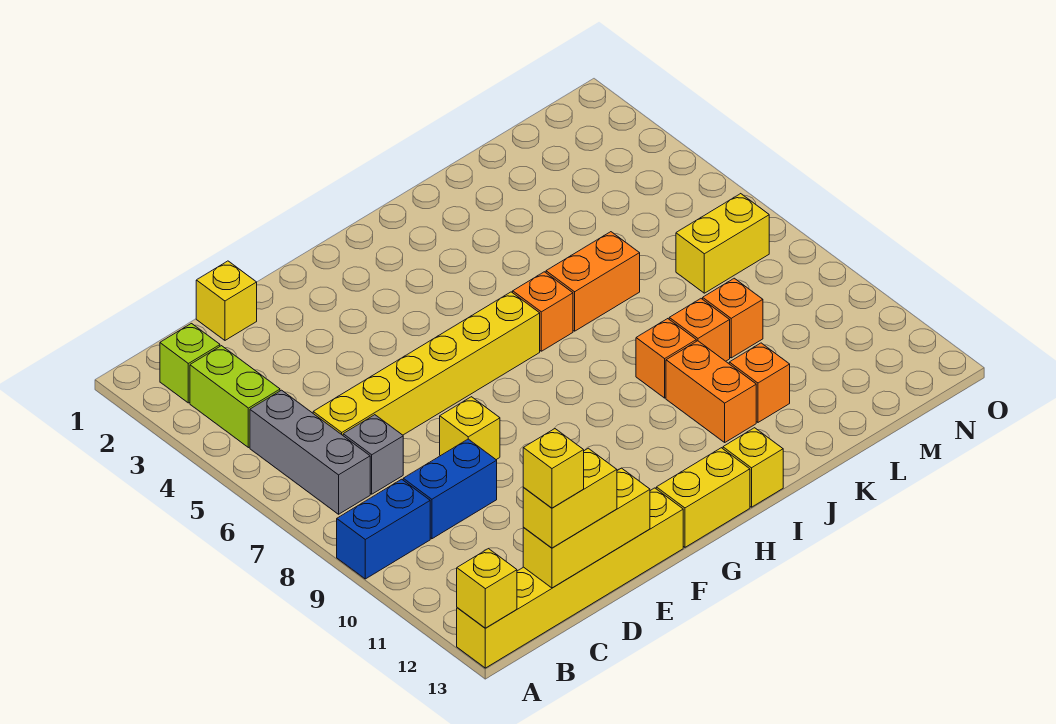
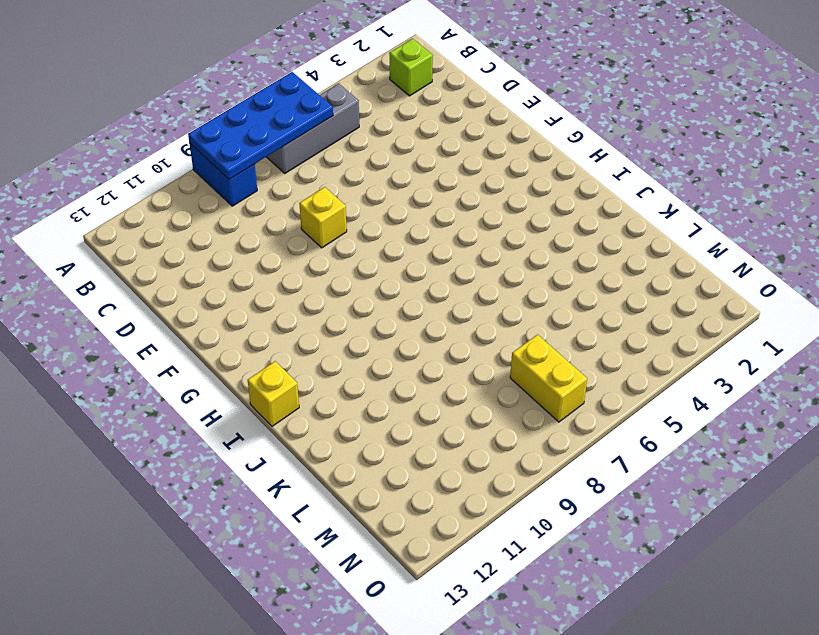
blue plate A6:B9 level 2 -> none
none -> yellow brick A13:F13 level 1
none -> lime brick B3:B4 level 1
none -> yellow brick C6:H6 level 1

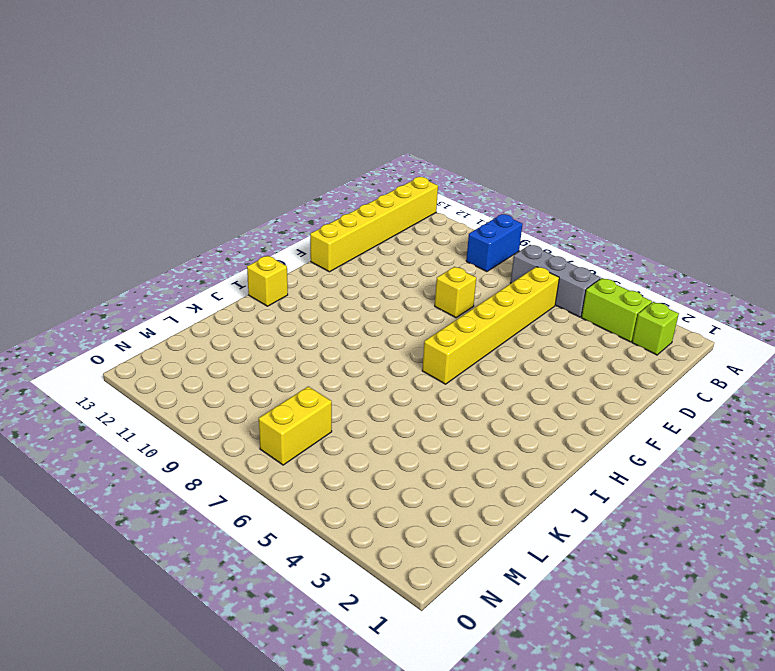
none -> grey brick C7 level 1
none -> blue brick C9:D9 level 1
none -> yellow brick D1 level 1

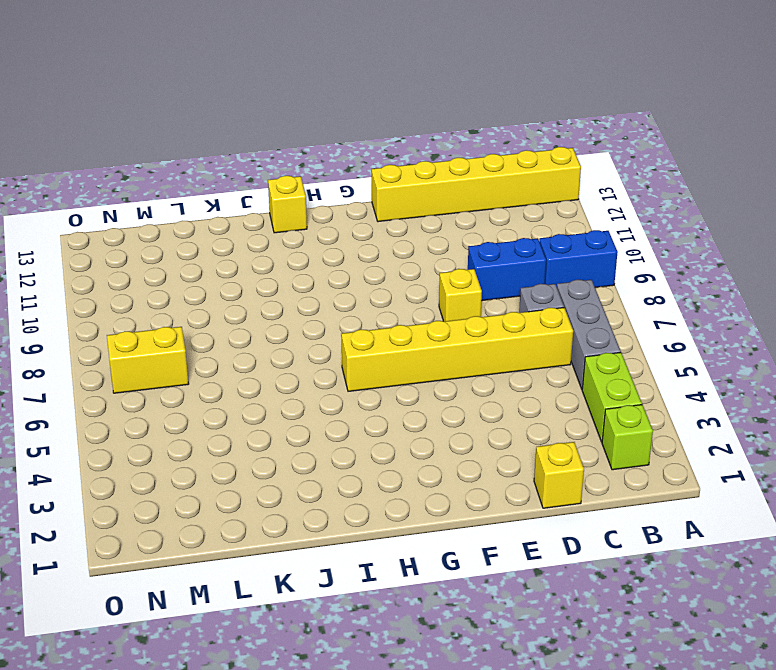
none -> yellow brick G13:H13 level 1
none -> orange brick I6 level 1
none -> orange brick J6:K6 level 1

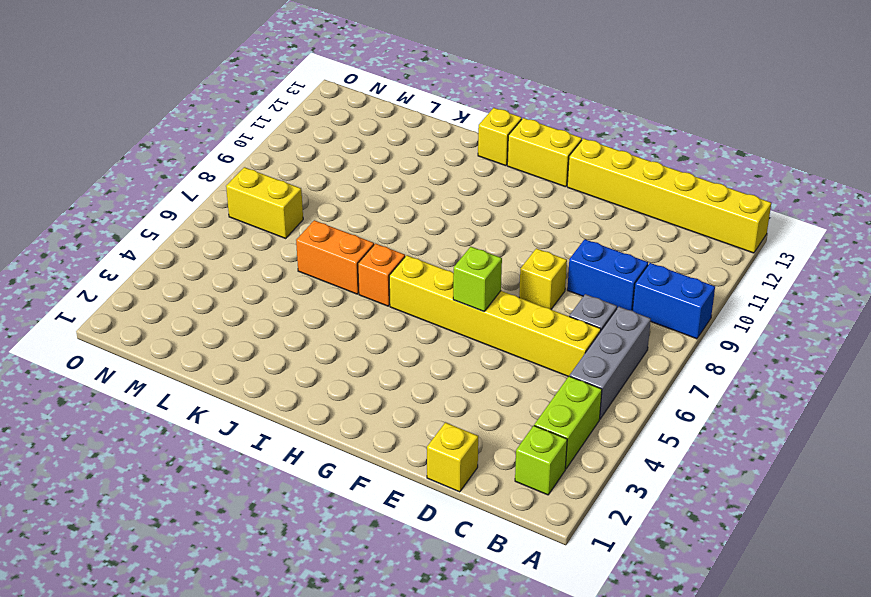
lime brick F6 level 2 -> none
none -> orange brick J9 level 1
none -> orange brick J10:J11 level 1
none -> orange brick K9 level 1

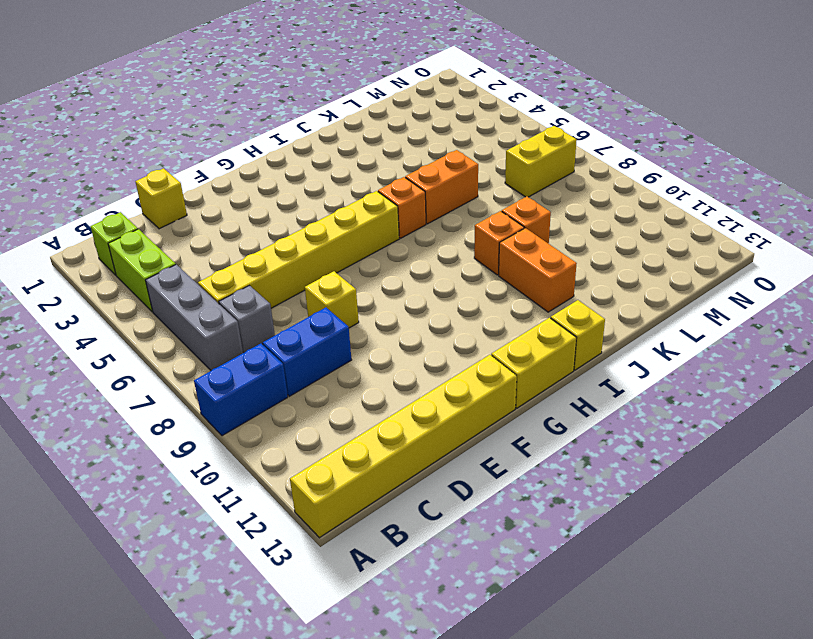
none -> orange brick K11 level 1
none -> orange brick L9 level 1
none -> yellow brick A13 level 2

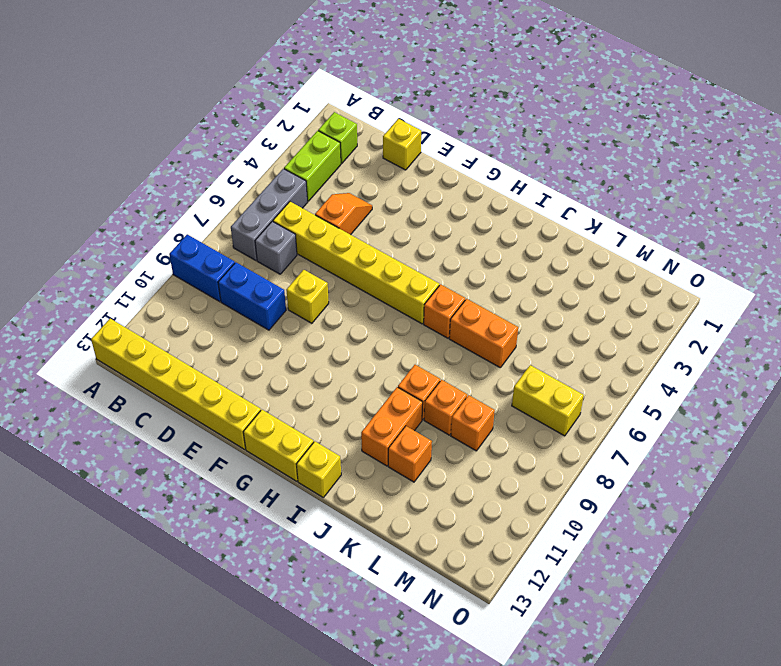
orange slope D4:D5 level 1 top 5 -> none
none -> yellow brick A13 level 2
none -> yellow brick C13:E13 level 2
none -> yellow brick C13:D13 level 3

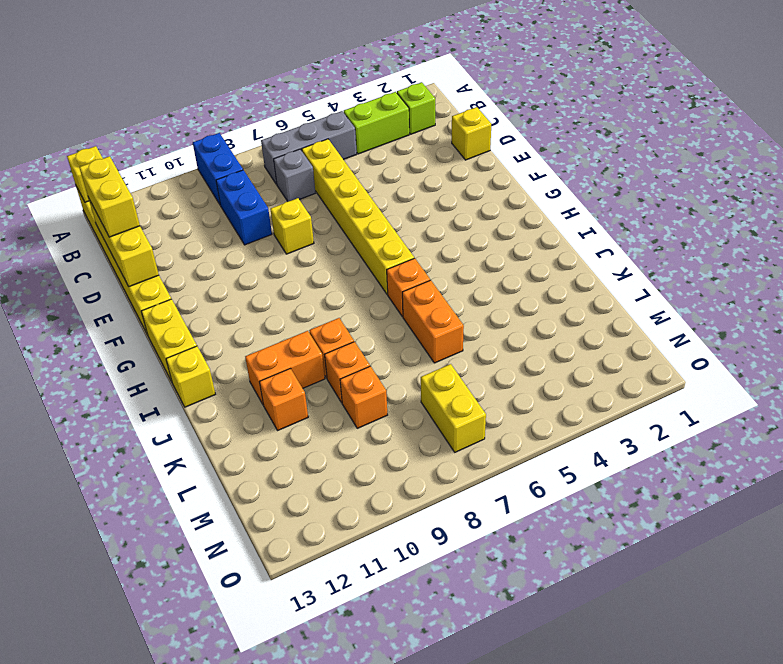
none -> yellow brick C13 level 4

